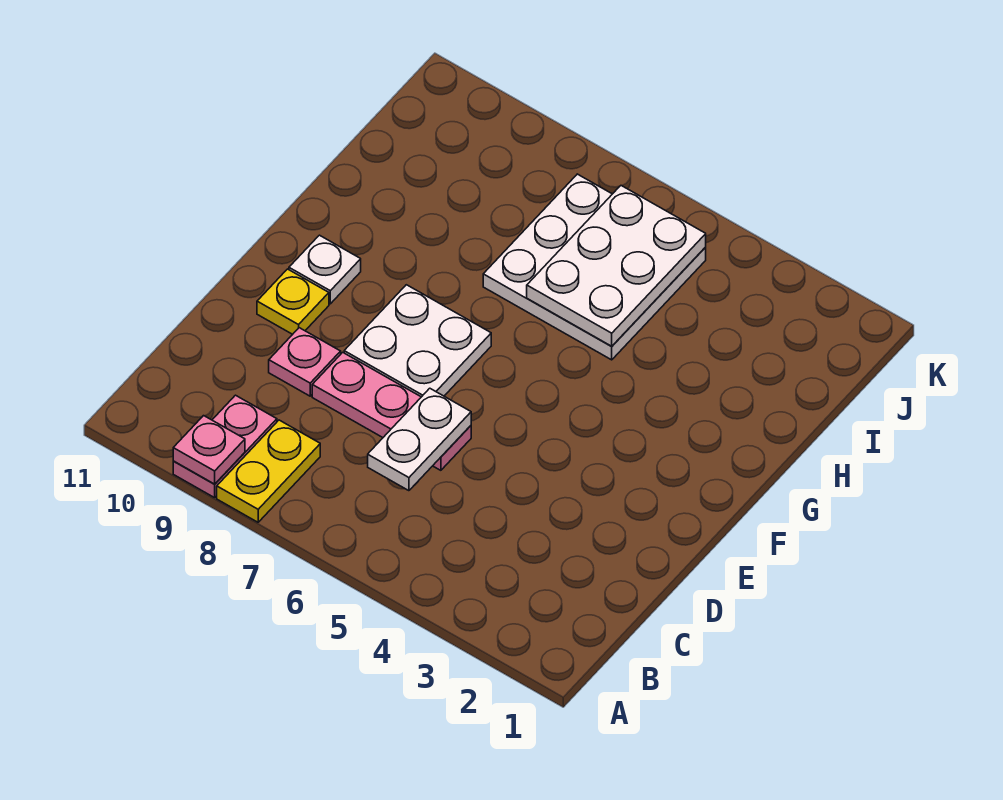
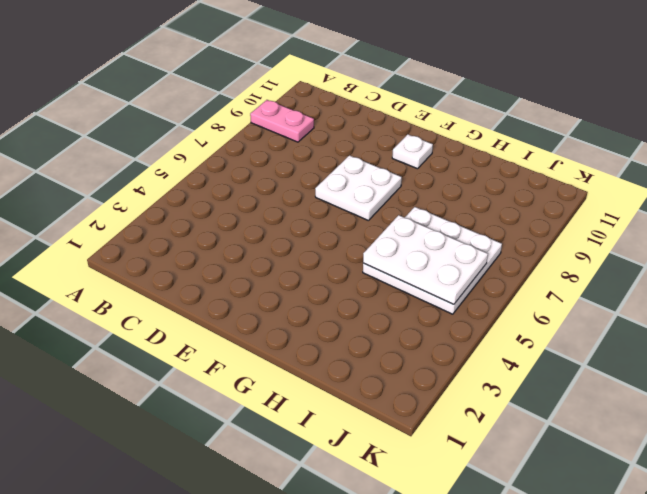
none -> yellow plate A8:B8 level 1
none -> pink plate D6:D8 level 1

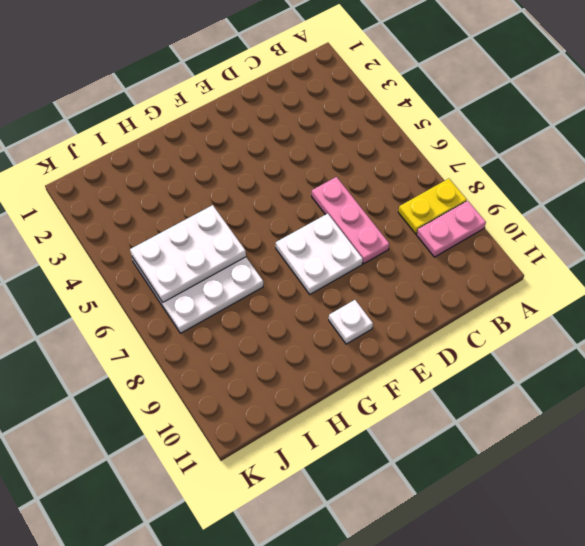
none -> pink plate D9 level 1
none -> yellow plate E10 level 1

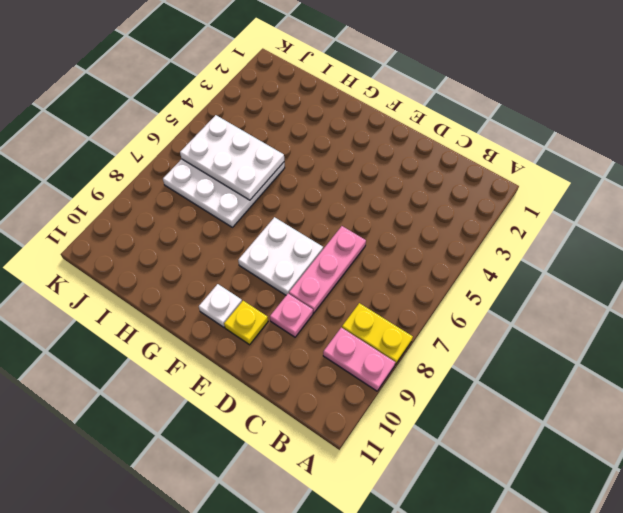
none -> pink plate A9 level 2
none -> white plate C6:D6 level 2

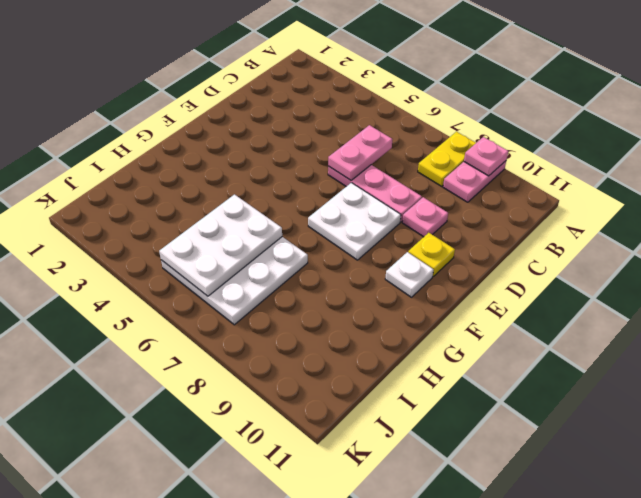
pink plate C6:D6 level 2 -> white plate C6:D6 level 2

